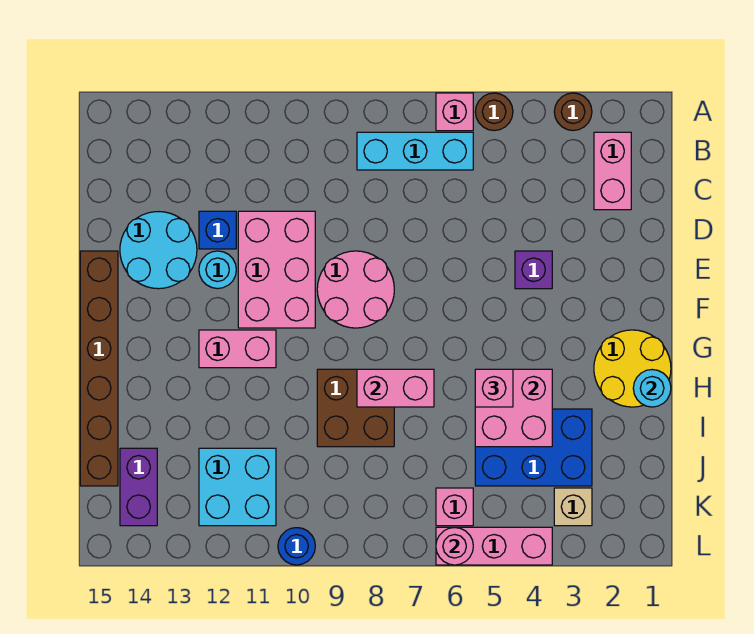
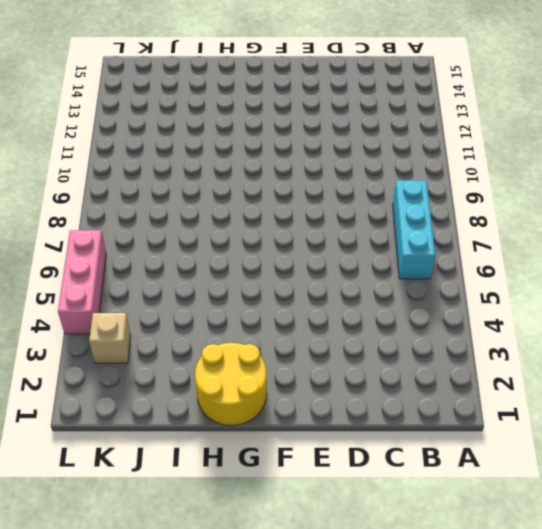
none -> brown round brick A3 level 1
none -> brown round brick A5 level 1
none -> pink brick A6 level 1

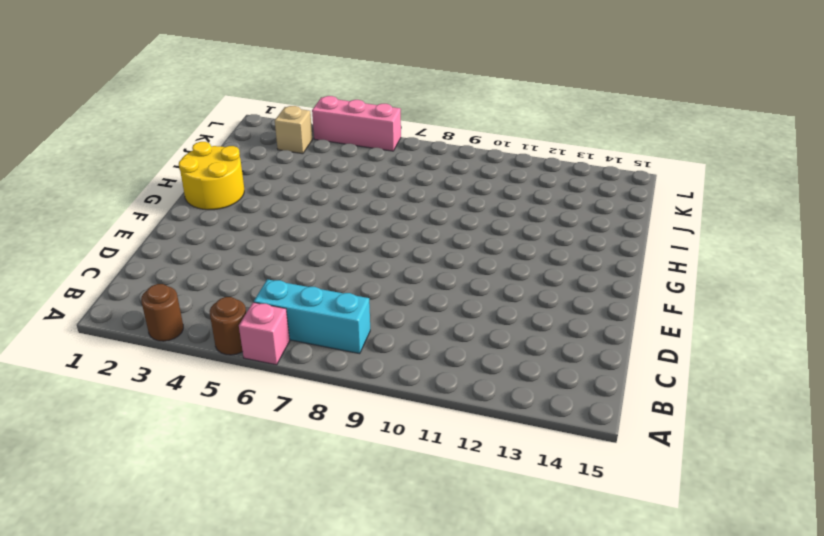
none -> pink brick B2:C2 level 1
none -> pink brick D10:F11 level 1
none -> blue brick D12 level 1

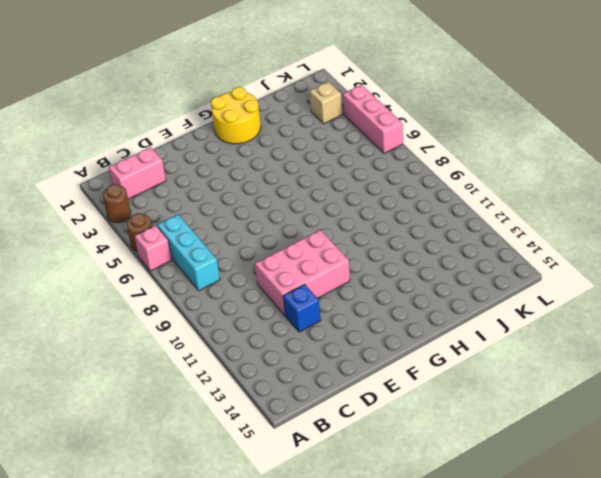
none -> cyan round brick D13:E14 level 1
none -> purple brick E4 level 1
none -> pink round brick E8:F9 level 1

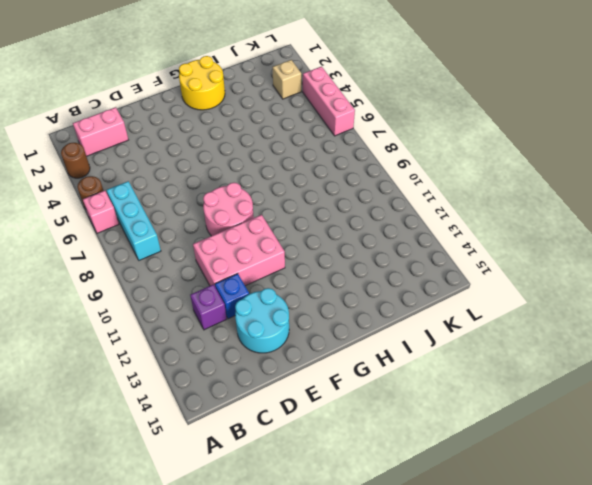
purple brick C12 level 1 -> purple brick E4 level 1
none -> cyan round brick E12 level 1
none -> brown brick E15:J15 level 1
none -> pink brick G11:G12 level 1

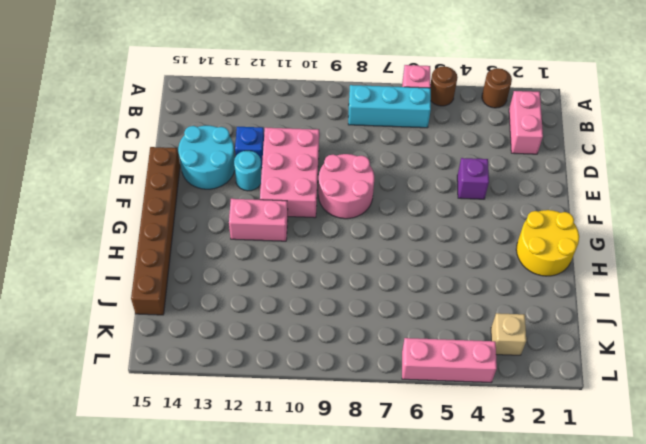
none -> brown brick H8:I9 level 1
none -> blue brick I3:J5 level 1
none -> cyan brick J11:K12 level 1

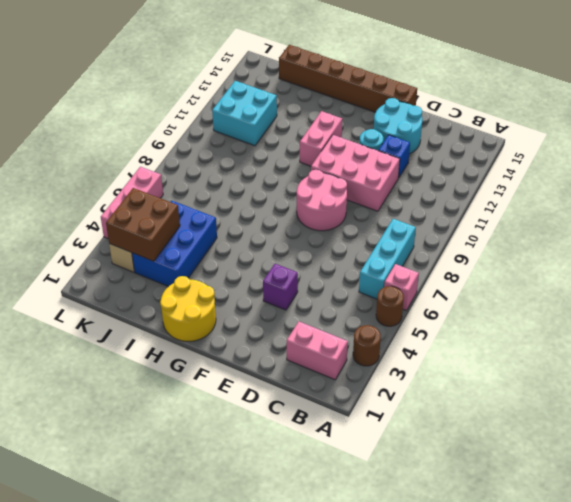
brown brick J3:K4 level 2 -> brown brick H8:I9 level 1
none -> purple brick J14:K14 level 1
none -> pink brick K6 level 1
none -> blue round brick L10 level 1

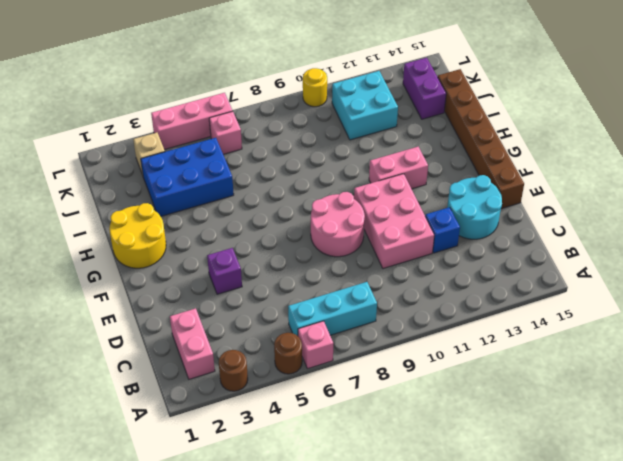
yellow round brick L10 level 1 -> blue round brick L10 level 1
none -> cyan round brick E12 level 1
none -> brown brick H8:I9 level 1
none -> cyan round brick H1 level 2

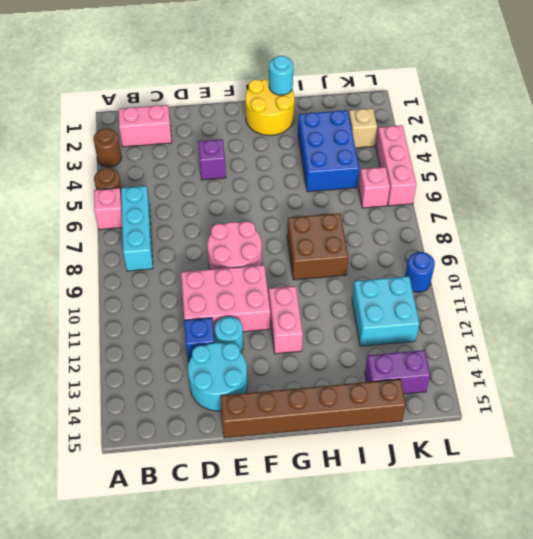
none -> pink brick H4:I5 level 2
none -> pink brick H7:H8 level 2
none -> pink round brick L6 level 2

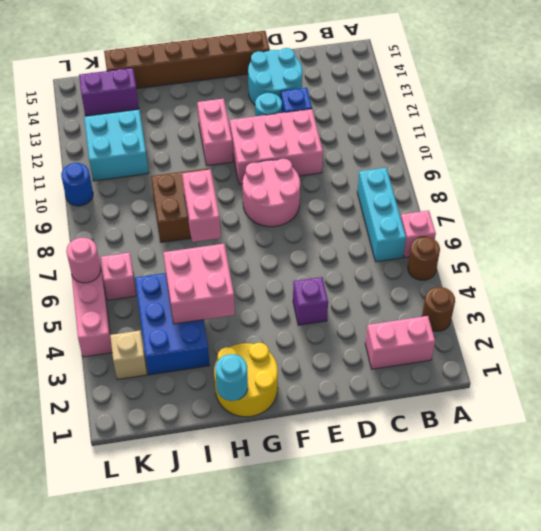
none -> pink brick H5 level 3

